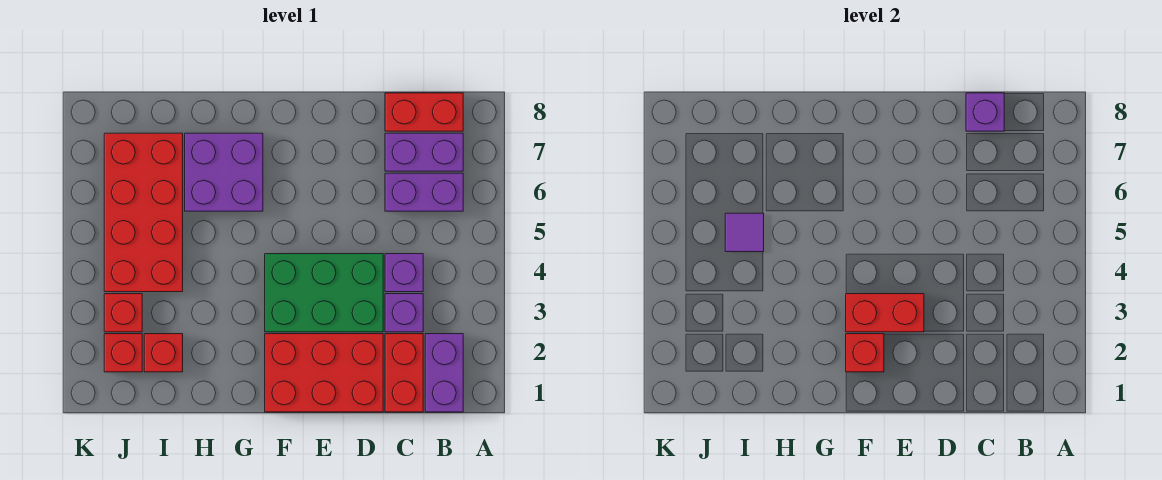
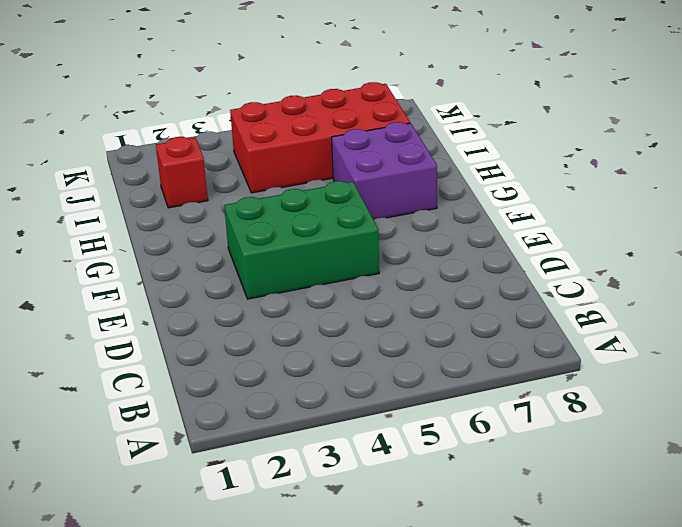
green brick E3:F5 level 1 -> green brick D3:F4 level 1
none -> purple brick B1:B2 level 1
none -> purple brick B6:C6 level 1
none -> purple brick B7:C7 level 1

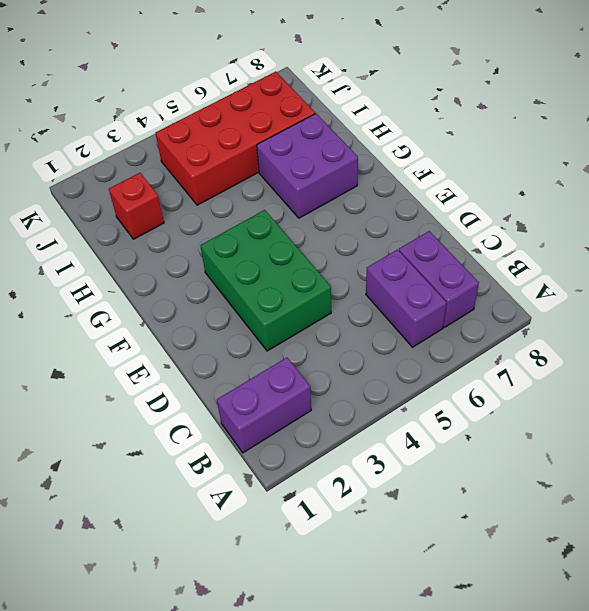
none -> red brick B8:C8 level 1
none -> red brick C1:C2 level 1
none -> purple brick C3 level 1

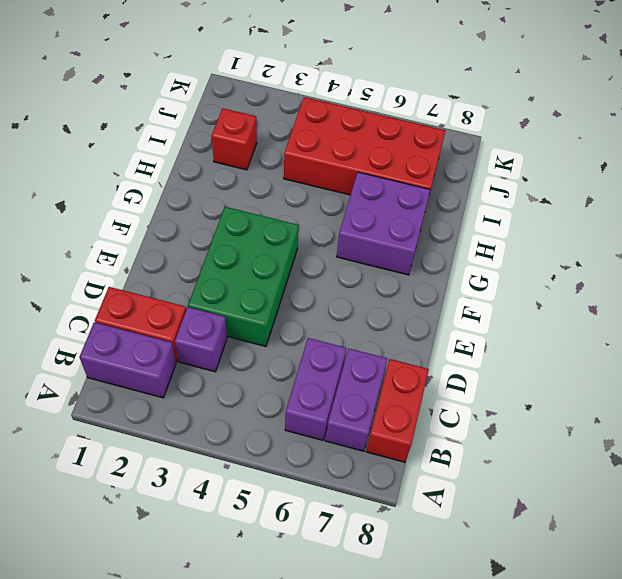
none -> purple brick C4 level 1
none -> red brick D1:F2 level 1
none -> red brick J2 level 1

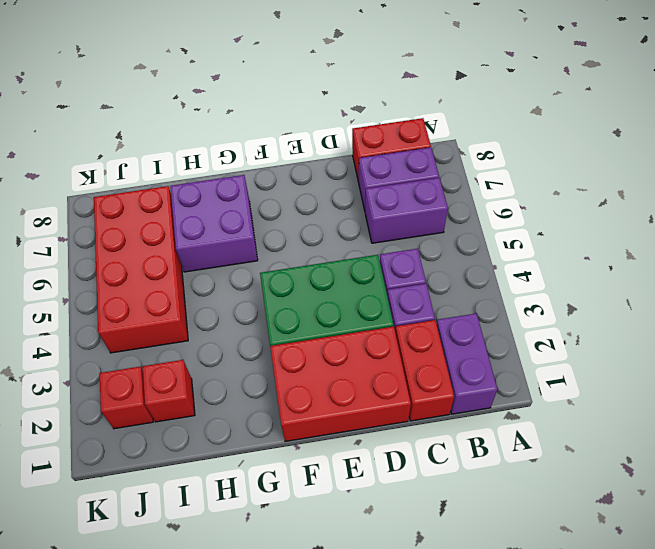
none -> red brick J3 level 1
none -> purple brick C8 level 2
none -> red brick E3:F3 level 2

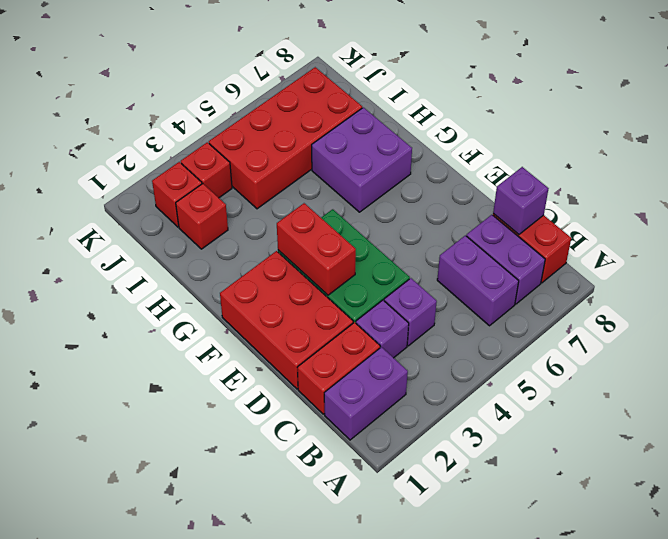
none -> red brick F2 level 2
none -> purple tile I5 level 2

